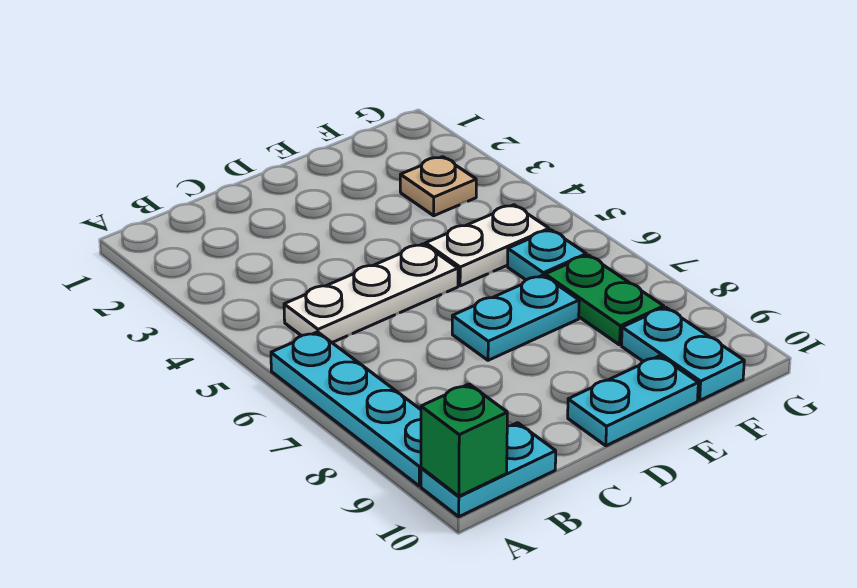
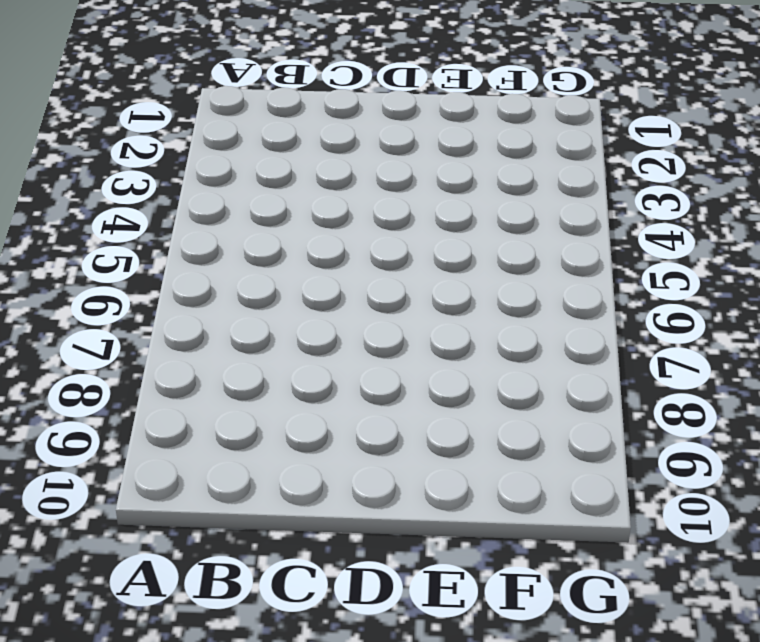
none -> cyan plate A6:A9 level 1
none -> cyan plate A10:B10 level 1

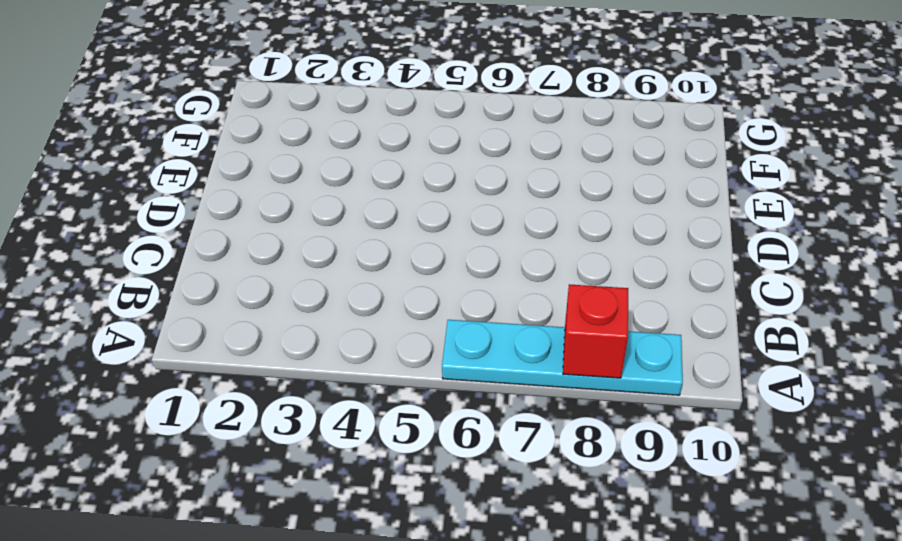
red brick A8 level 2 -> none
none -> cyan plate A10:B10 level 1
none -> white plate B5:D5 level 1

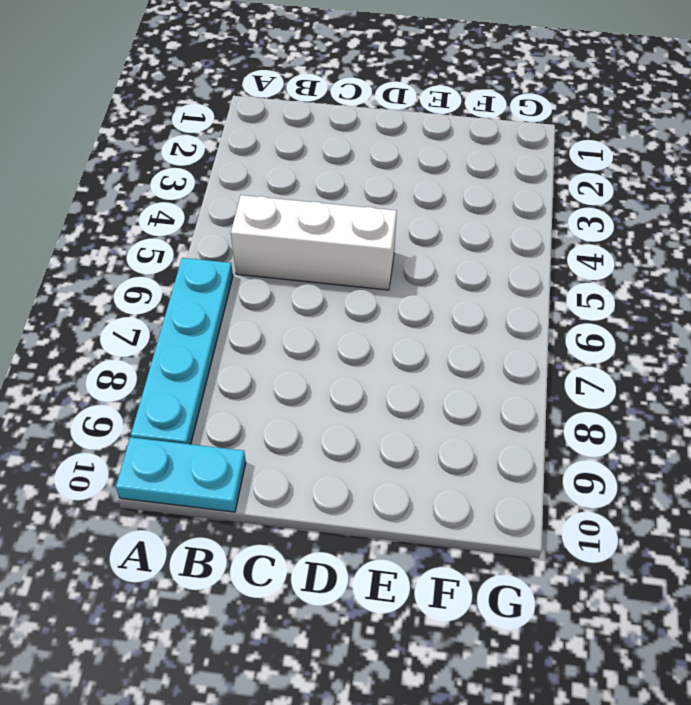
white brick B5:D5 level 1 -> white plate B5:D5 level 1
none -> cyan plate D7:E7 level 1
none -> cyan plate D10:E10 level 1

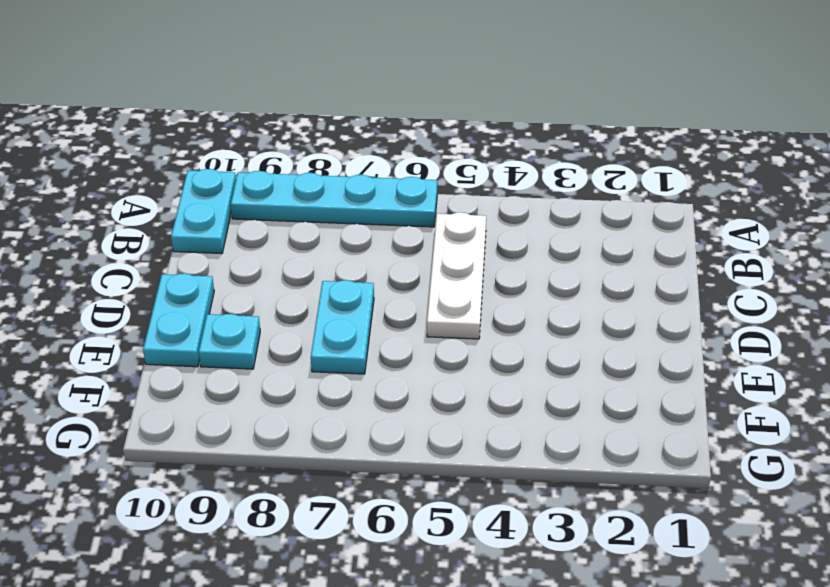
cyan plate E9 level 1 -> cyan plate F6 level 1
none -> white plate E5:F5 level 1
none -> tan plate F3 level 1

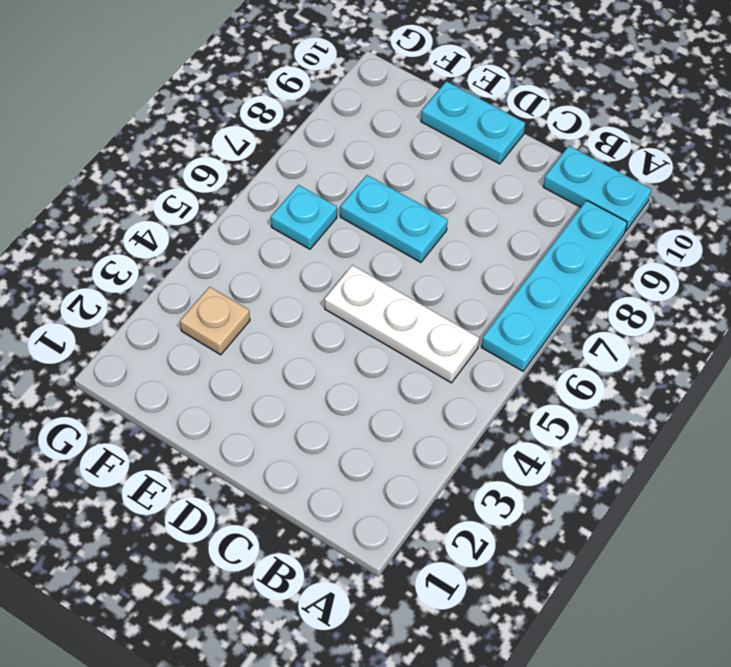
none -> white plate E5:F5 level 1
none -> green plate F7:F8 level 1

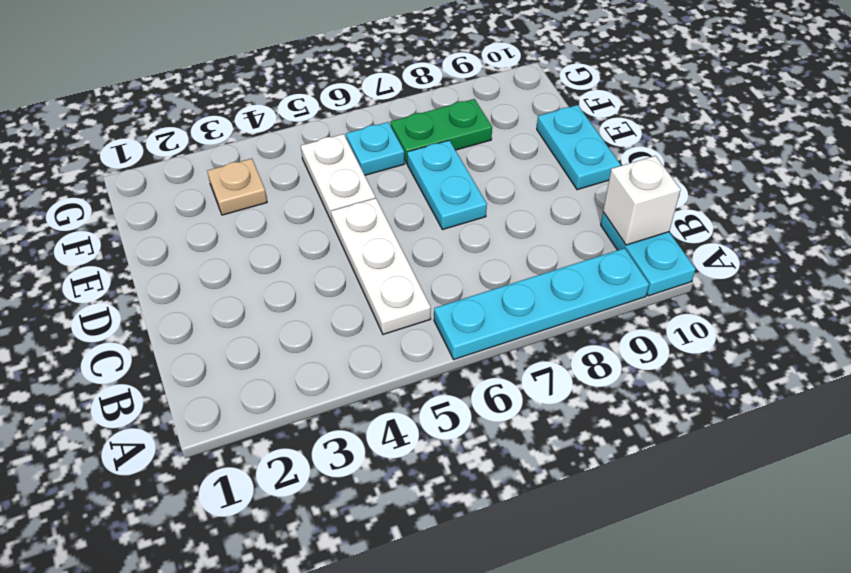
white brick B10 level 2 -> none
none -> cyan plate F9:F10 level 1
none -> green brick A10 level 2

